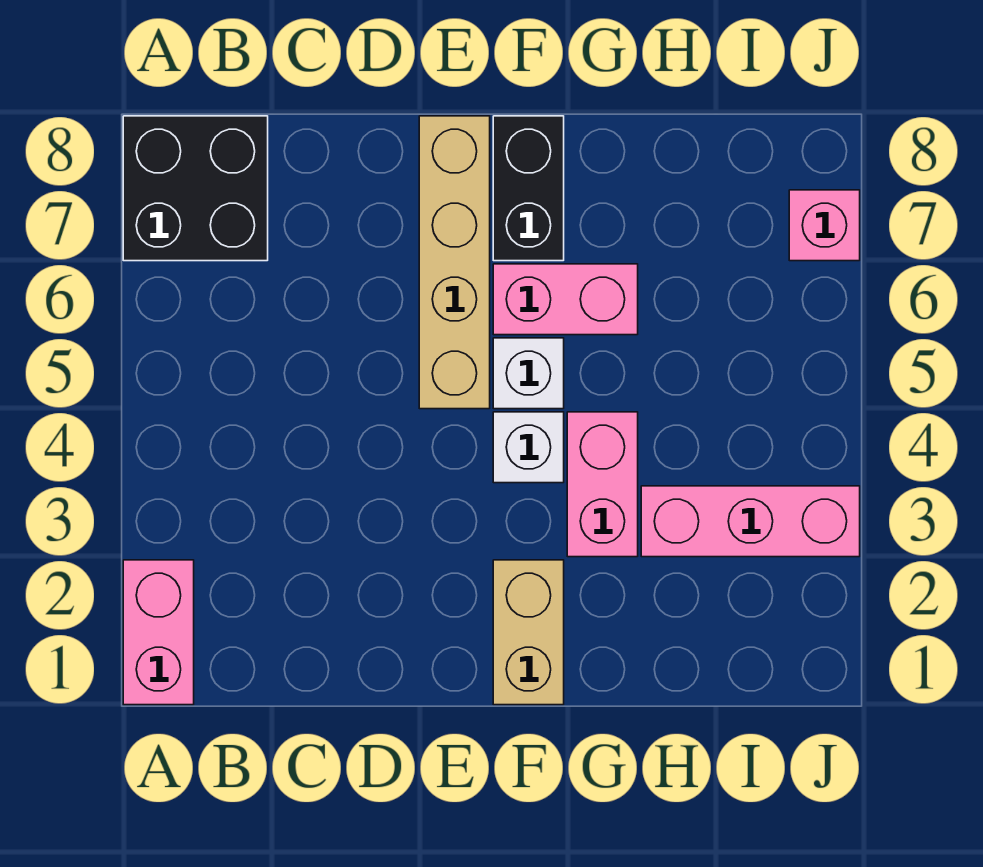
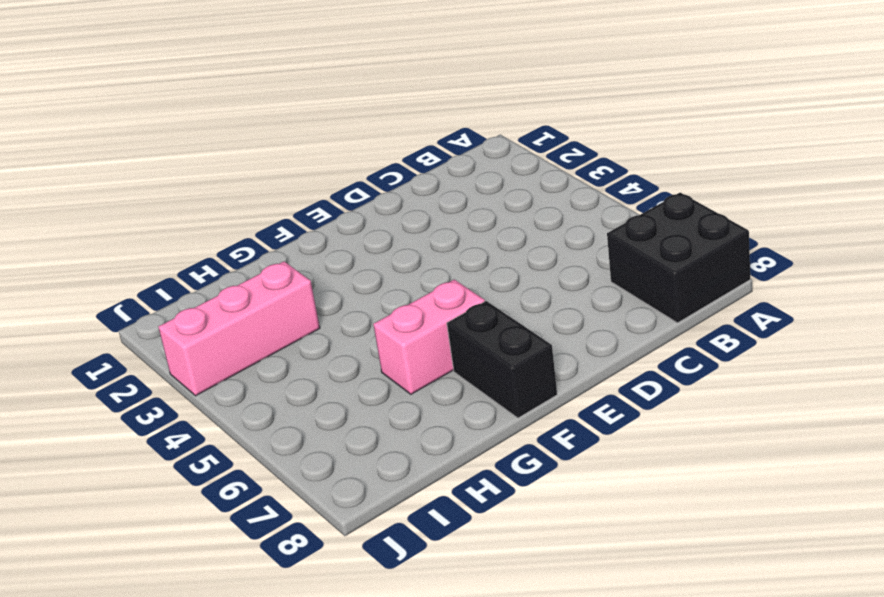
none -> pink brick A1:A2 level 1
none -> tan brick E5:E8 level 1

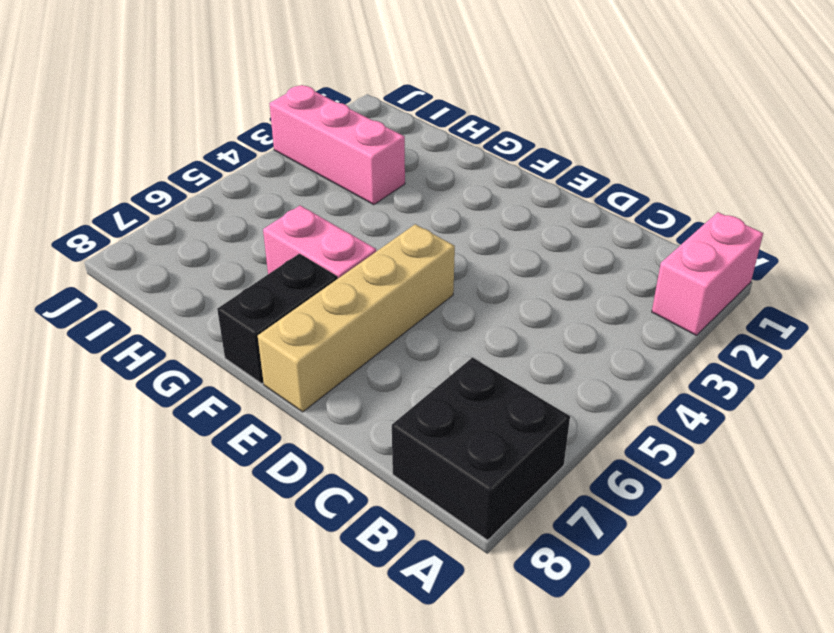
none -> tan brick F1:F2 level 1
none -> white brick F4 level 1

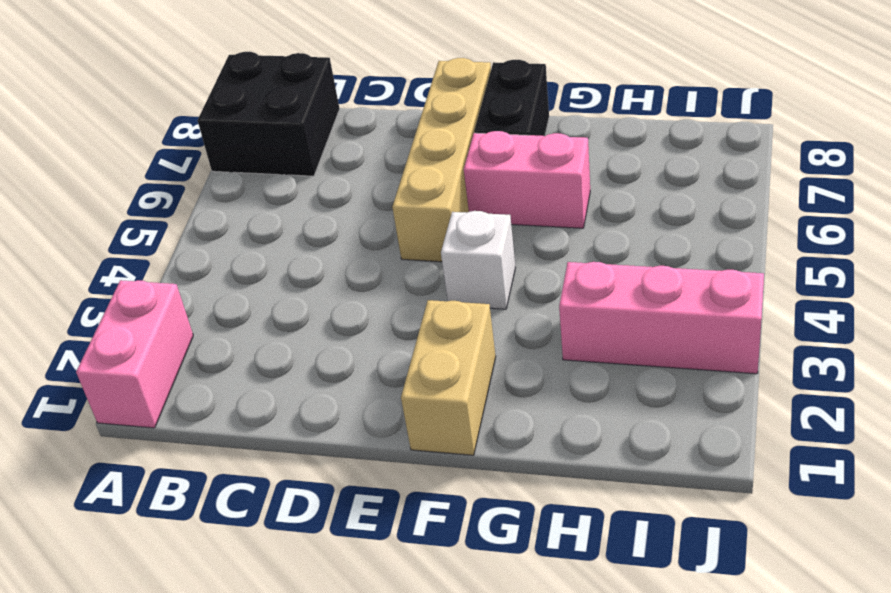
none -> white brick F5 level 1
none -> pink brick G3:G4 level 1

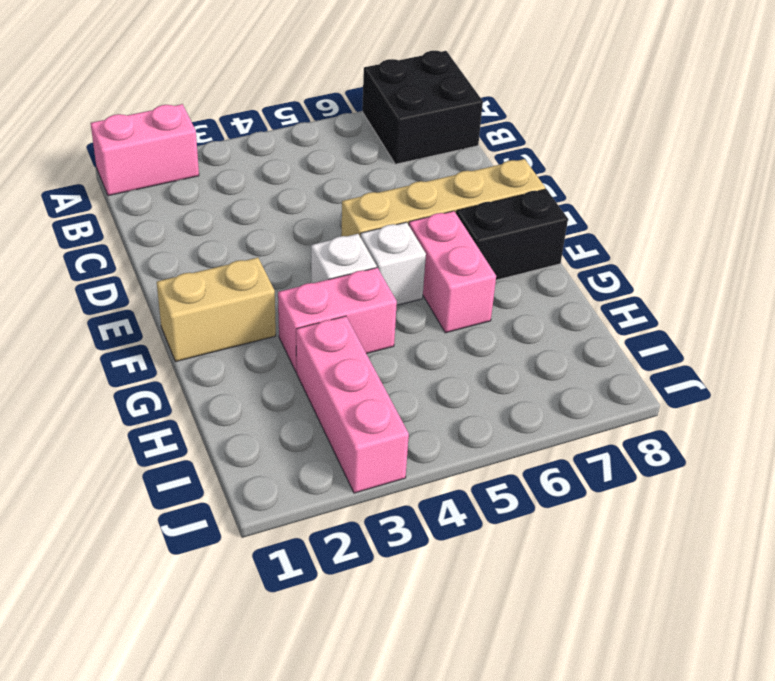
none -> pink brick J7 level 1

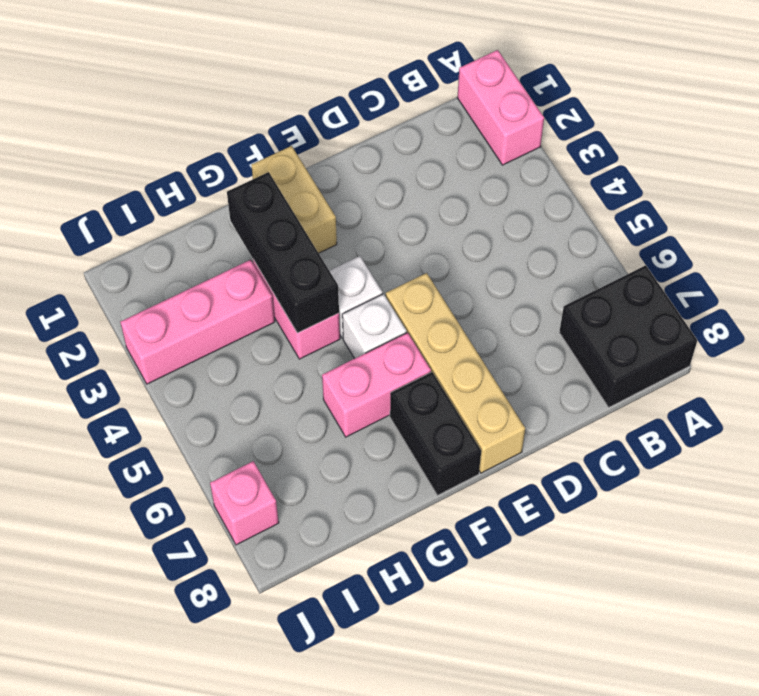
black brick G2:G4 level 2 -> none

